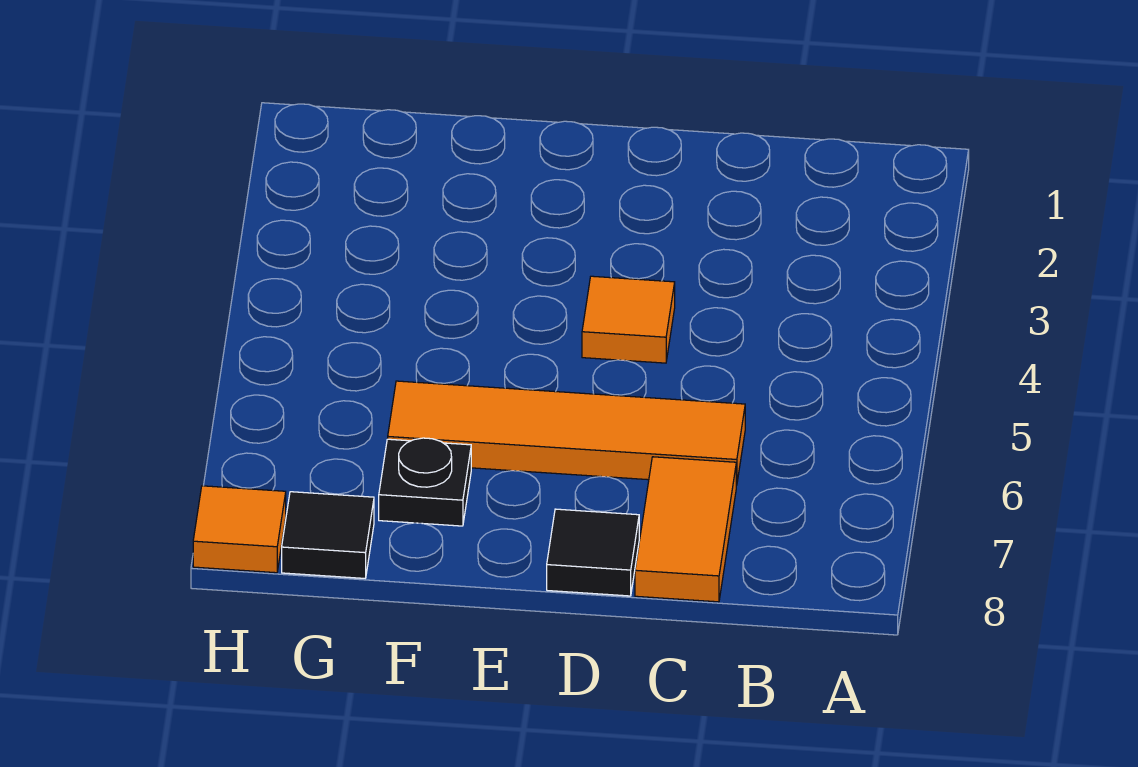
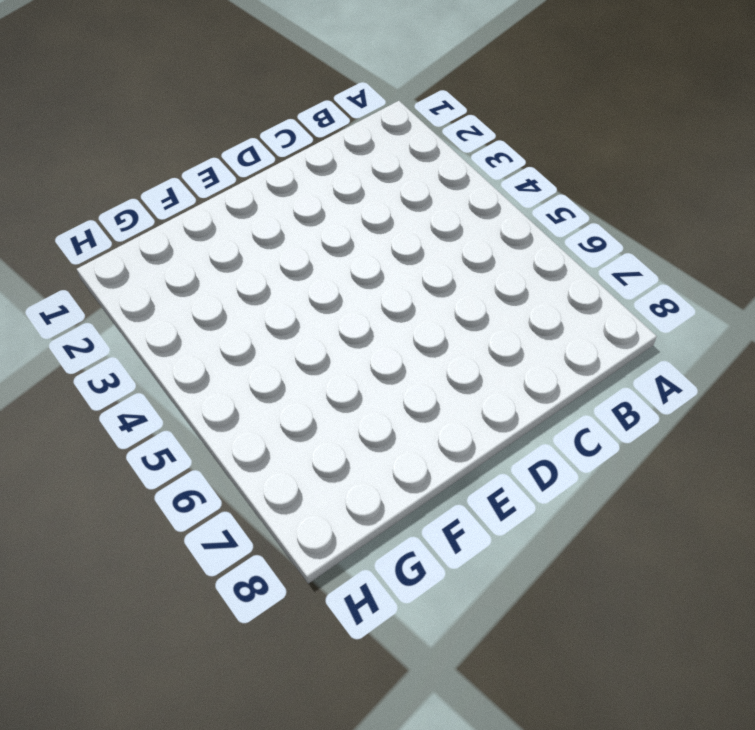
none -> orange tile C6:F6 level 1
none -> orange tile C7:C8 level 1

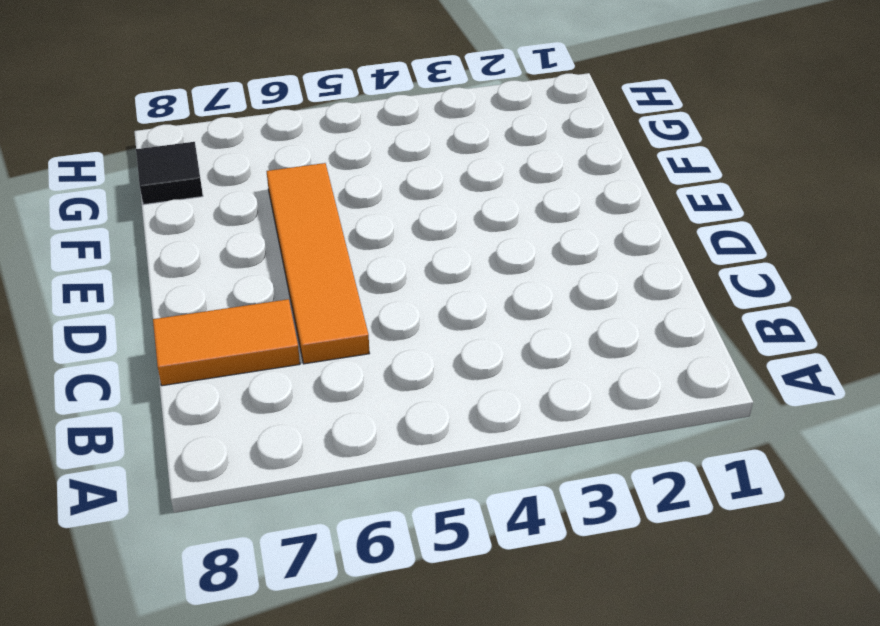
none -> orange tile D4 level 1
none -> black tile D8 level 1

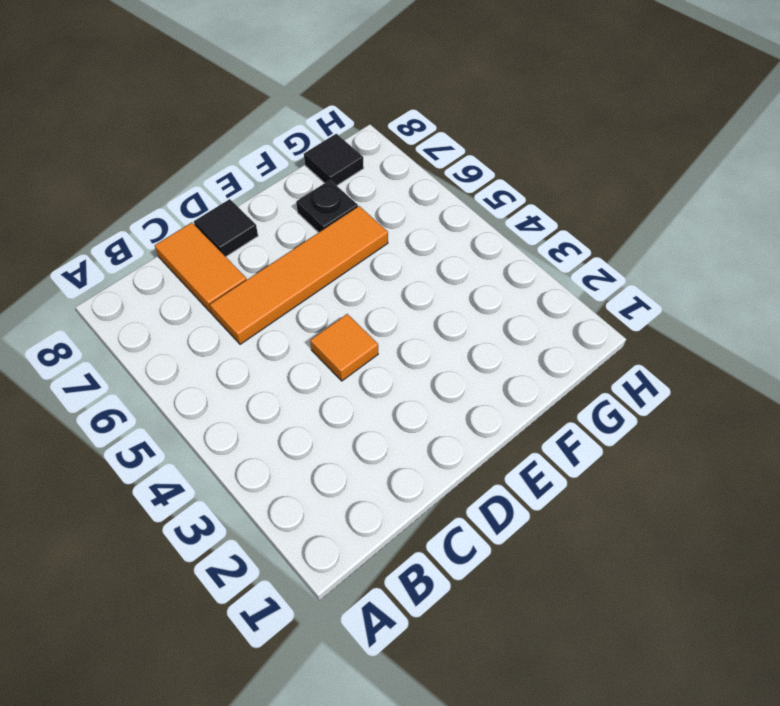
none -> orange tile H8 level 1

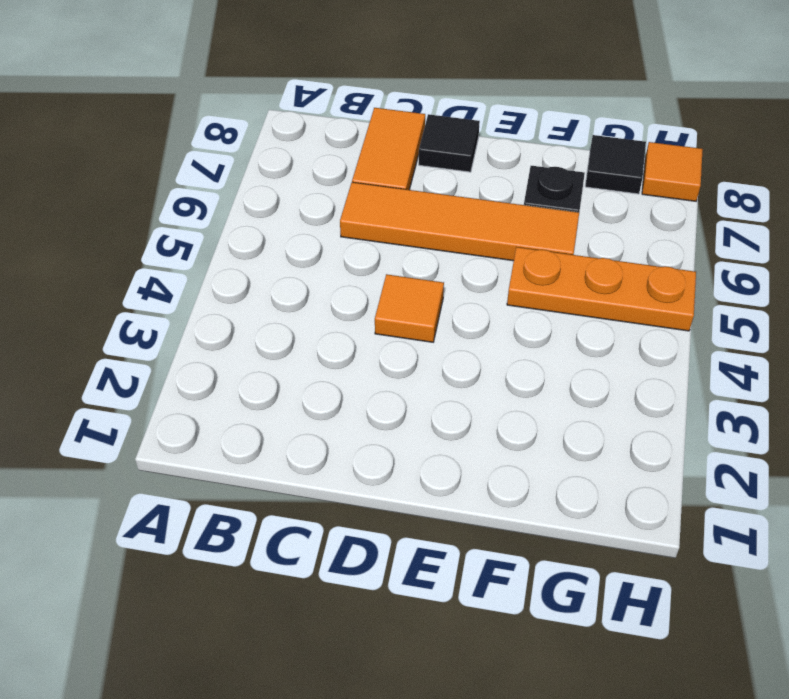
orange plate F5:H5 level 1 -> none

